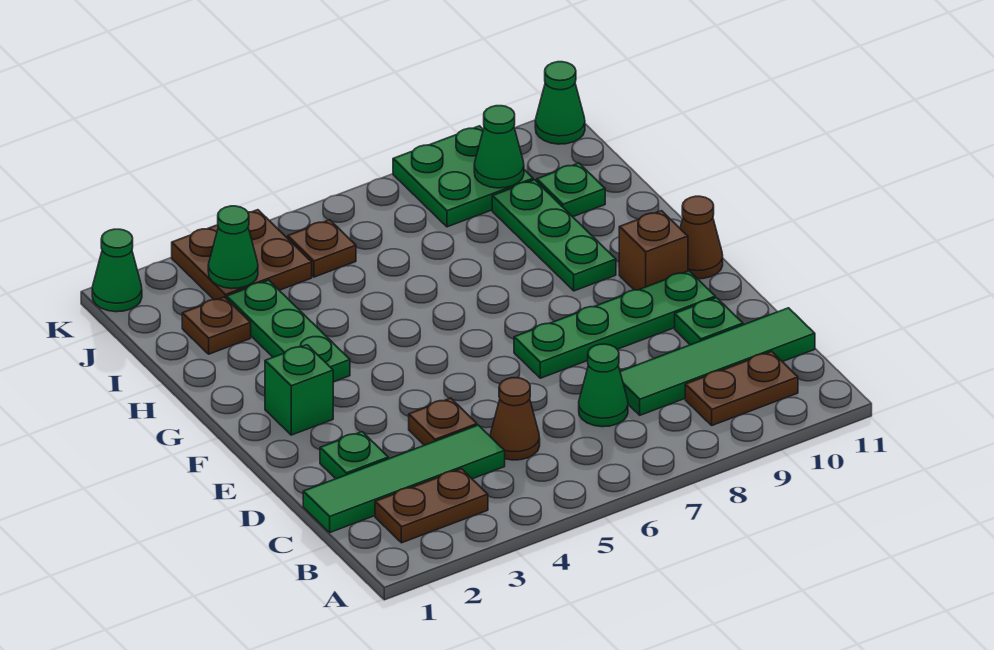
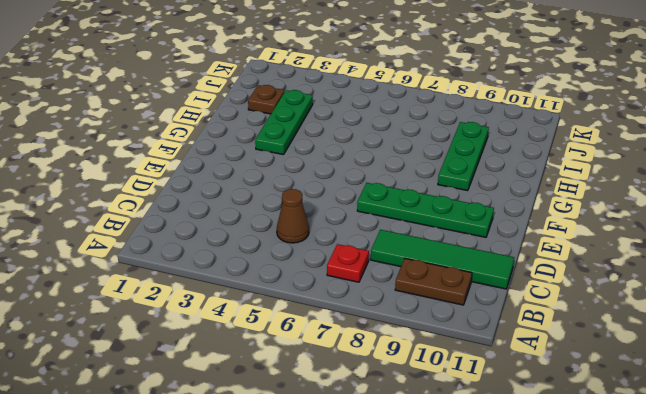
red plate B7 level 1 -> none
none -> brown plate B2:B3 level 1
none -> green tile C1:C4 level 1
none -> green cone C7 level 1

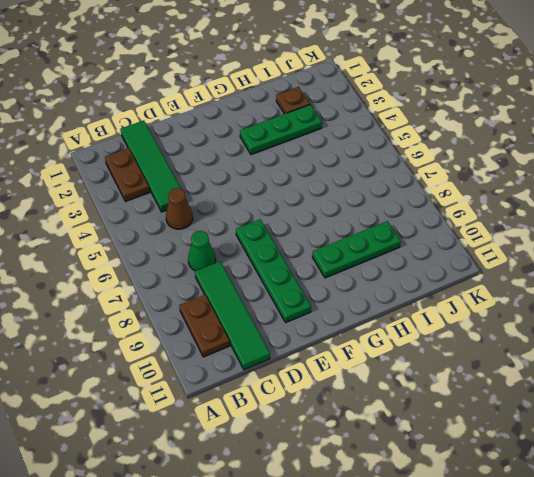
none -> green plate D2 level 1
none -> brown plate D4 level 1
none -> green plate D10 level 1

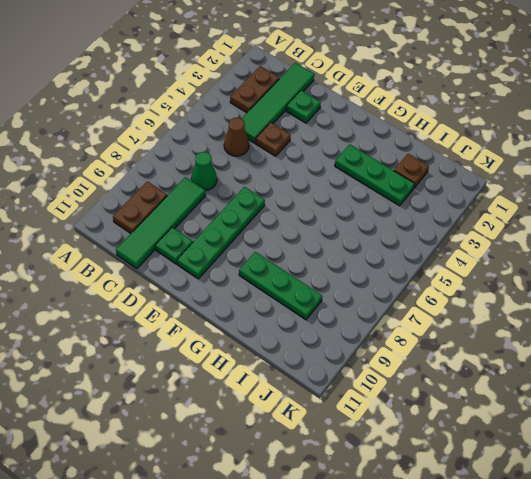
none -> green brick F2 level 1
none -> brown brick F10 level 1
none -> brown cone F11 level 1

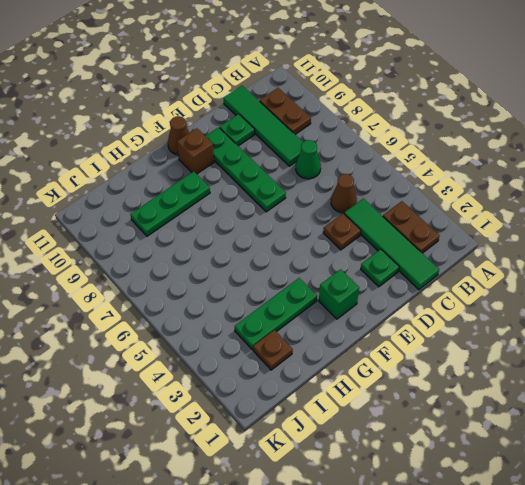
none -> green plate I10 level 1
none -> brown plate J3:K4 level 1
none -> brown plate J5 level 1

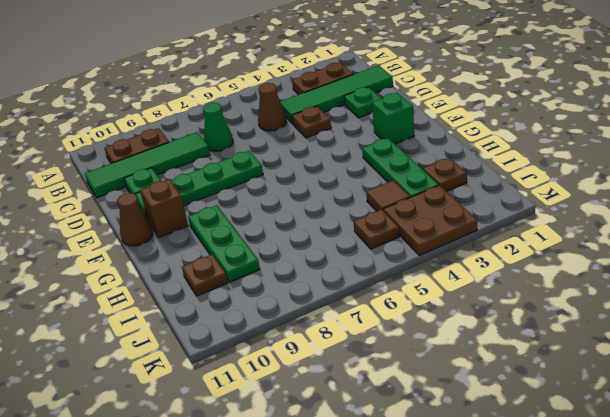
brown tile I4 level 1 -> none
brown plate I10 level 1 -> green plate I10 level 1
none -> green plate J8:K9 level 1
none -> green cone K1 level 1
none -> green cone K11 level 1

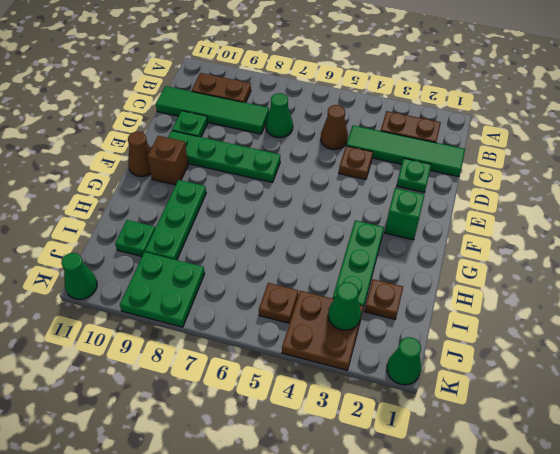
none -> green cone J9 level 2

